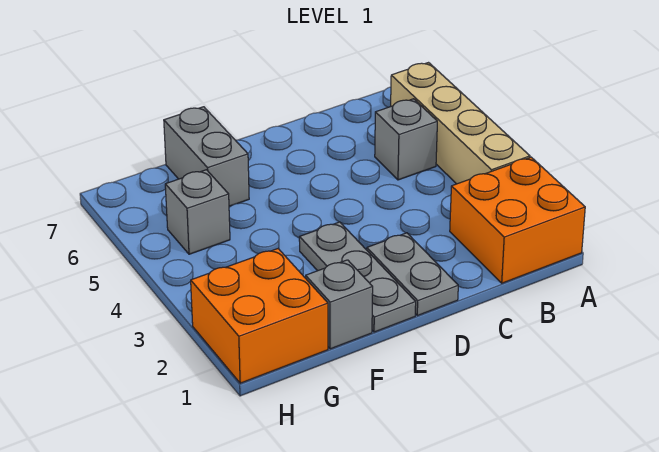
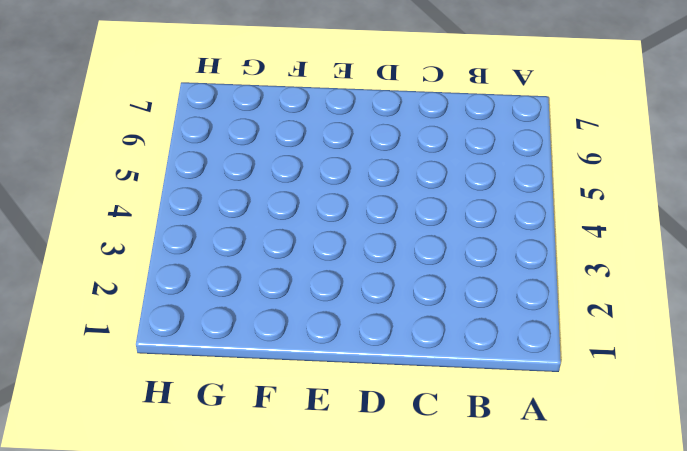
none -> orange brick A1:B2 level 1
none -> tan brick A3:A6 level 1

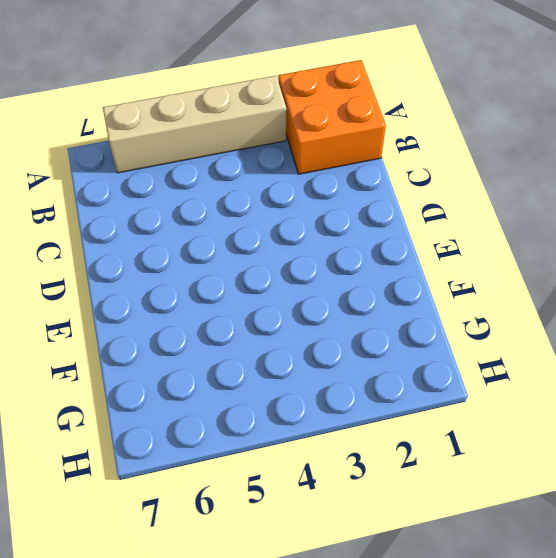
none -> grey brick B5 level 1
none -> grey plate D1:D2 level 1

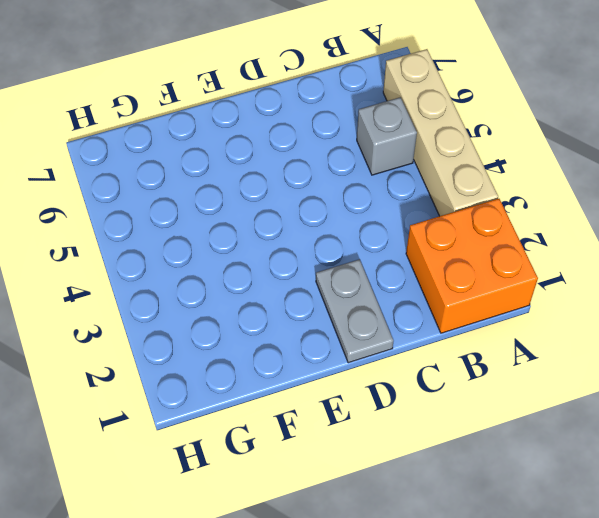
none -> grey plate E1:E3 level 1
none -> grey brick F1 level 1

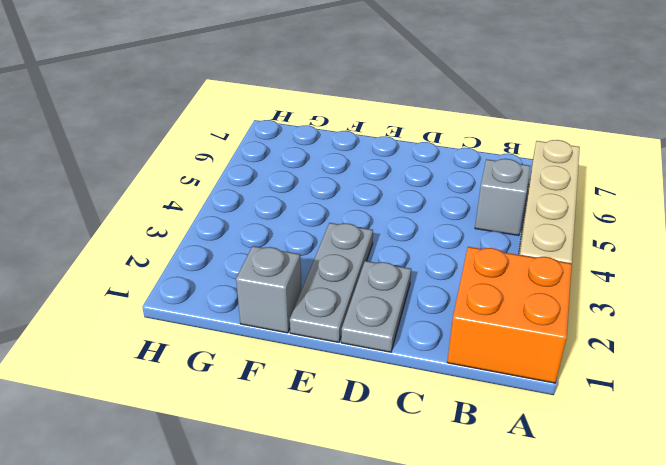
none -> grey brick F6:F7 level 1
none -> orange brick G1:H2 level 1

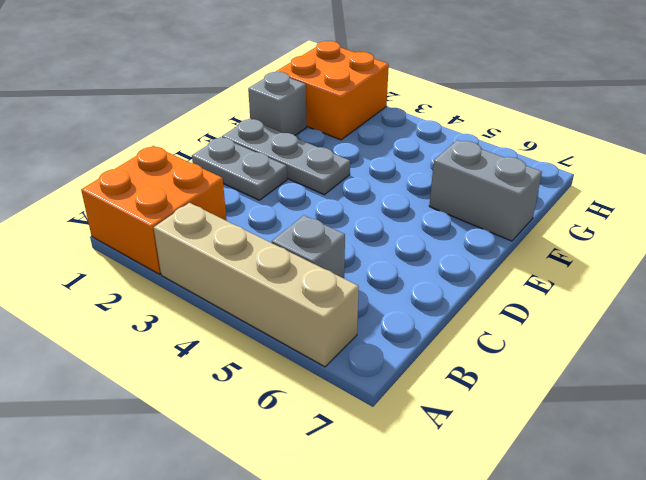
none -> grey brick G5 level 1

